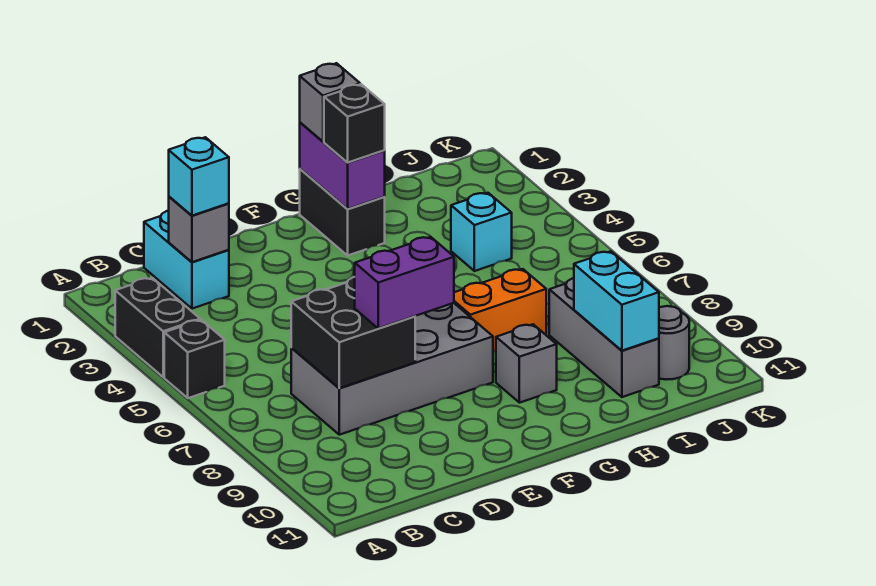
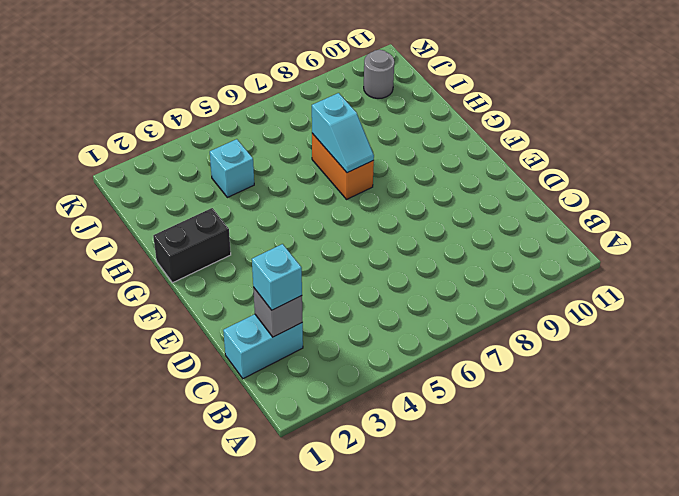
cyan slope G7:H7 level 2 top H -> none
none -> black brick A3:A4 level 1
none -> black brick A5 level 1
none -> grey brick C7:F8 level 1

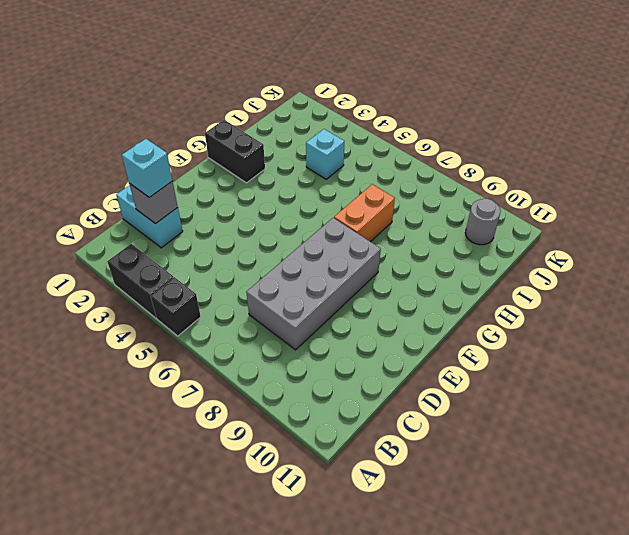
none -> grey brick G9 level 1
none -> grey brick I8:I10 level 1
none -> black brick C7:D8 level 2

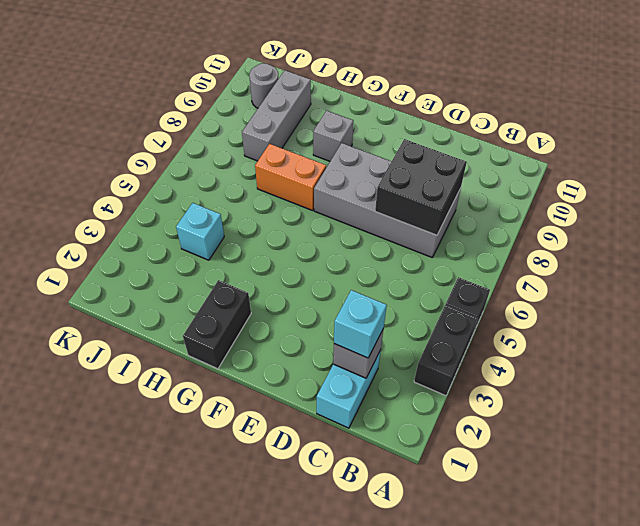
none -> purple brick G1:G2 level 2
none -> cyan brick I9:I10 level 2
none -> purple brick D8:E8 level 3

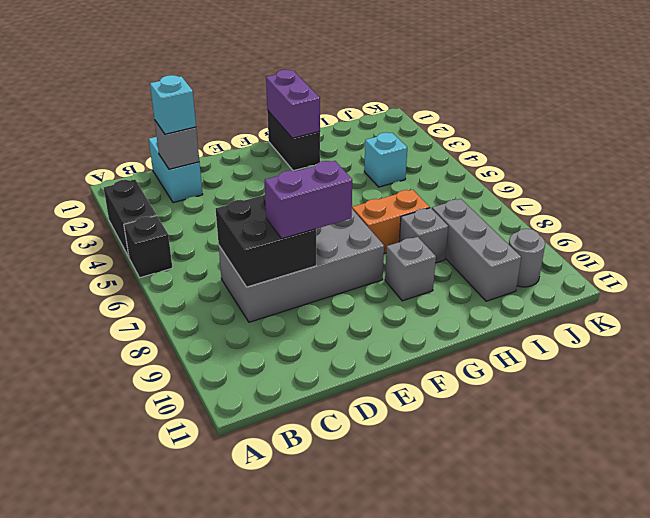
grey brick H8 level 1 -> grey brick G1 level 3
none -> cyan brick I9:I10 level 2
none -> black brick G2 level 3

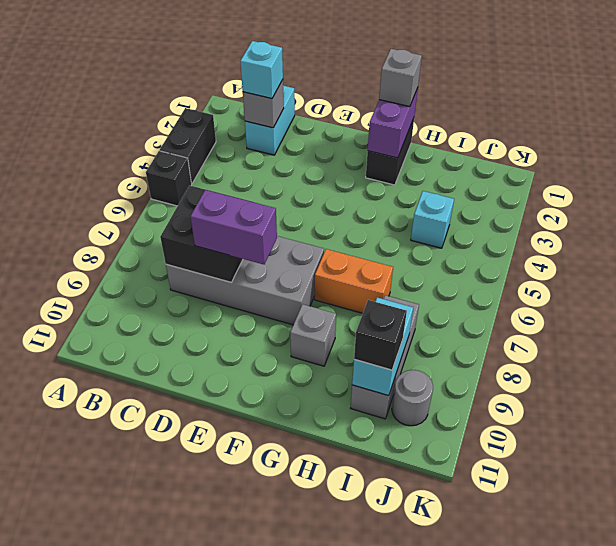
black brick I10 level 3 -> black brick G2 level 3

